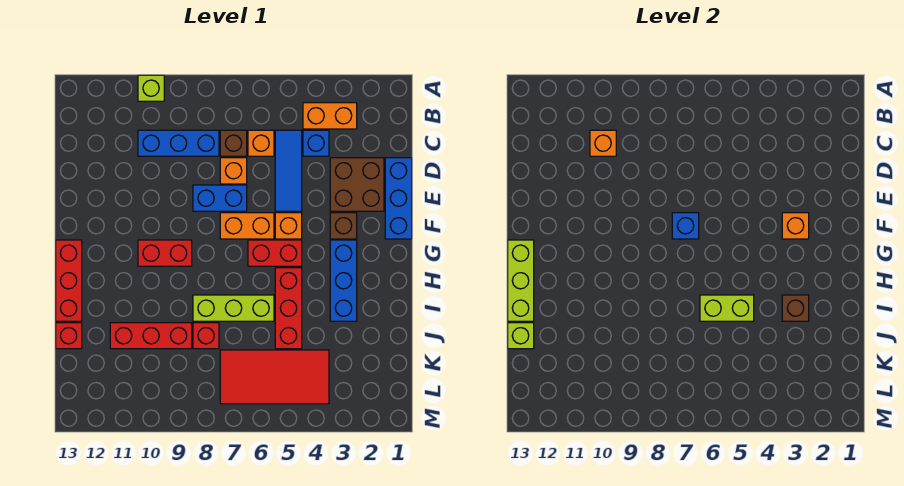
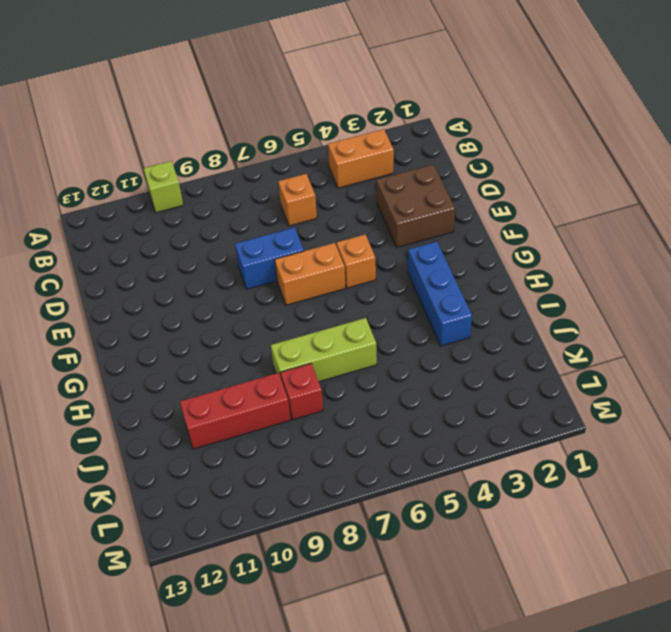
none -> blue brick C4 level 1
none -> blue tile C5:E5 level 1
none -> brown brick C7 level 1
none -> blue brick C8:C10 level 1

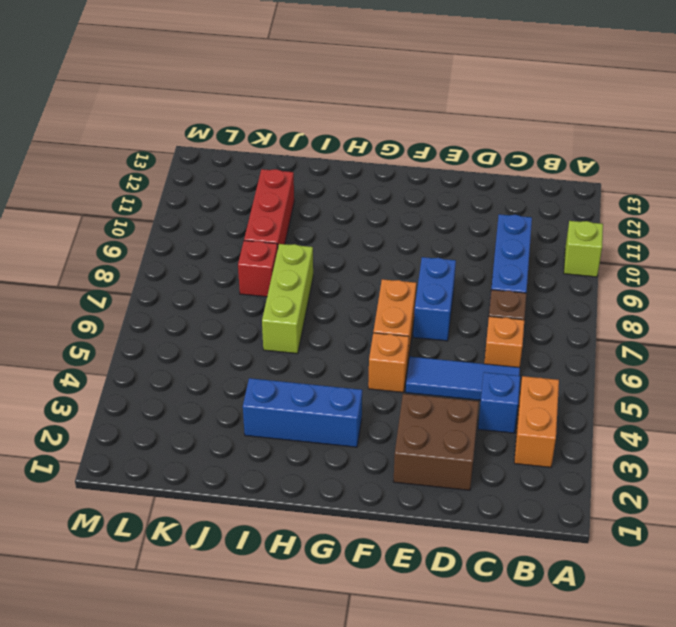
none -> blue brick D1:F1 level 1
none -> orange brick D7 level 1
none -> brown brick F3 level 1
none -> red brick G5:G6 level 1

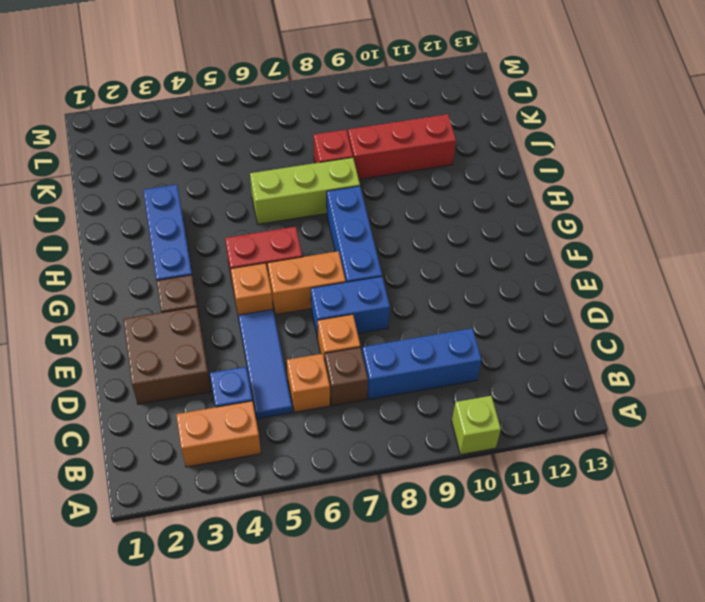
blue brick F8:H8 level 1 -> blue brick D1:F1 level 1
none -> red brick G9:G10 level 1
none -> red brick G13:I13 level 1
none -> red brick H5:J5 level 1
none -> red brick J13 level 1

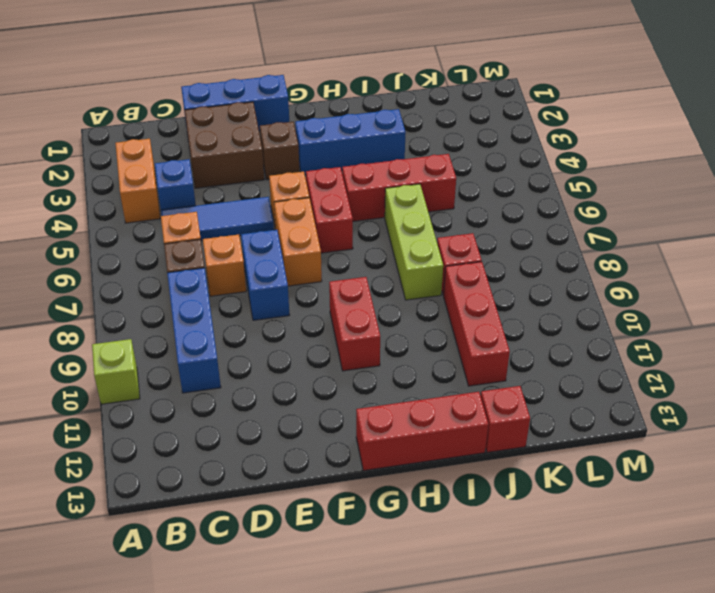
none -> red tile K4:L7 level 1
none -> orange brick C10 level 2
none -> orange brick F3 level 2
none -> blue brick F7 level 2

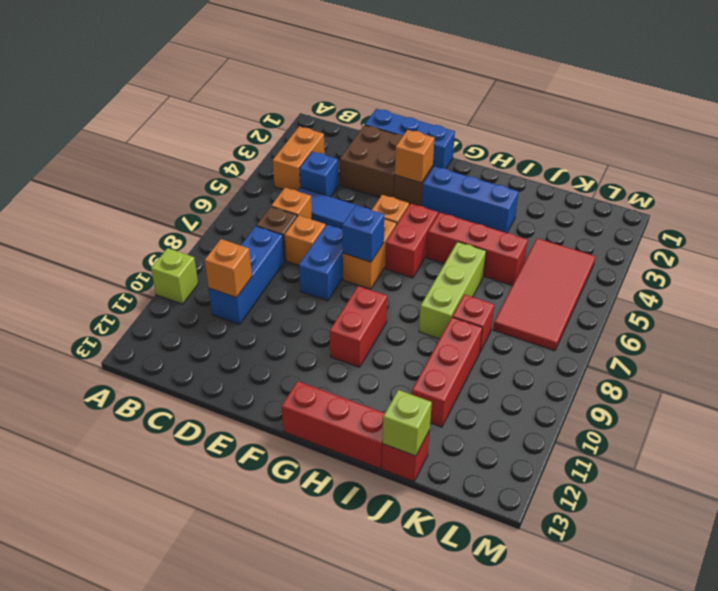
none -> lime brick G13:I13 level 2
none -> brown brick I3 level 2
none -> lime brick I5:I6 level 2

